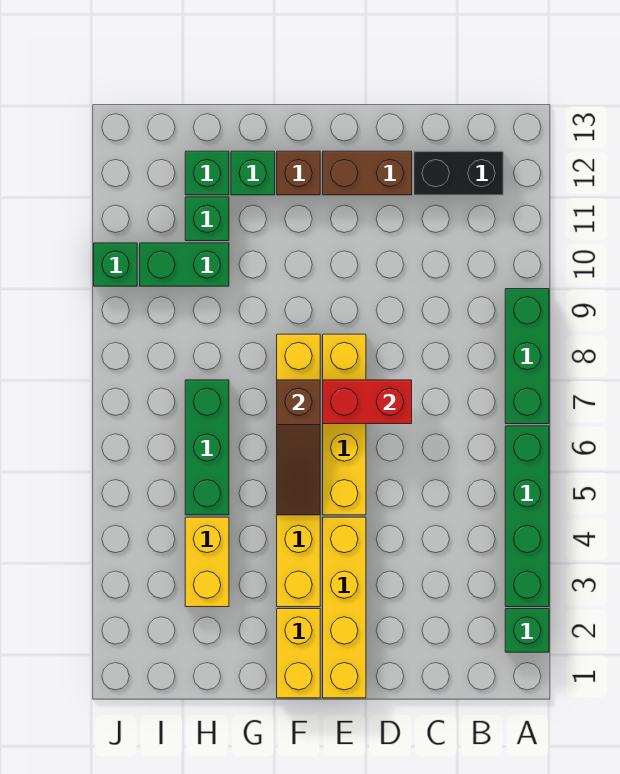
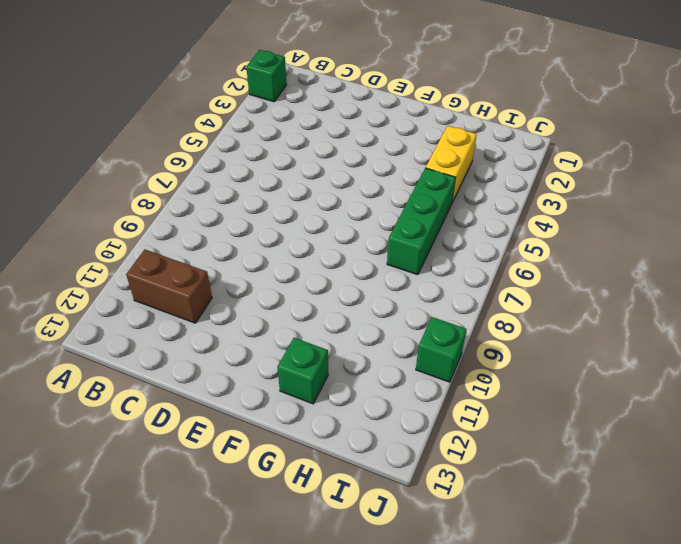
brown brick B11:C11 level 1 -> brown brick D12:E12 level 1
none -> green brick A3:A6 level 1
none -> green brick A7:A9 level 1
none -> black brick B12:C12 level 1

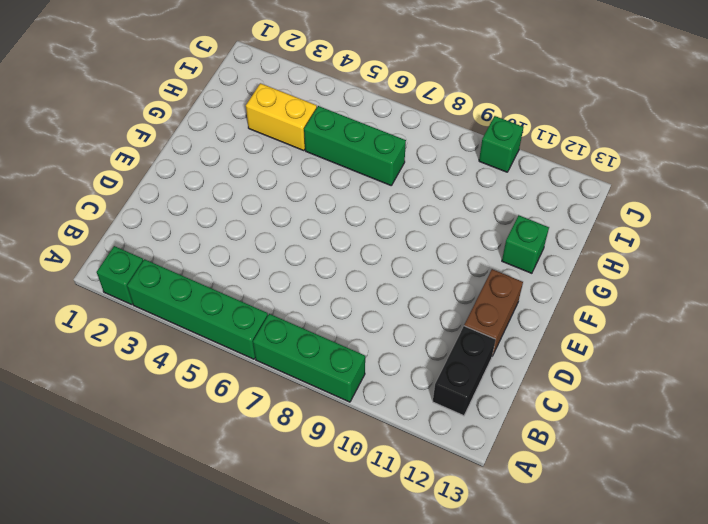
none -> yellow brick E1:E4 level 1
none -> yellow brick E5:E8 level 1
none -> yellow brick F1:F2 level 1

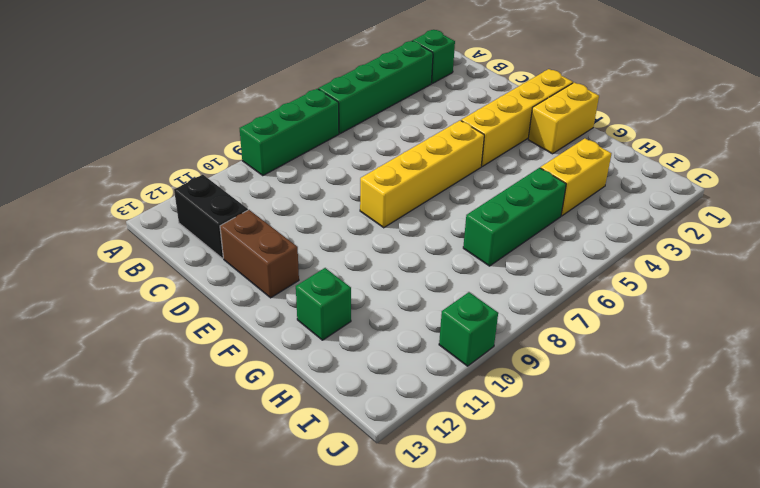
none -> yellow brick F3:F8 level 1
none -> brown brick F12 level 1
none -> green brick H10:I10 level 1

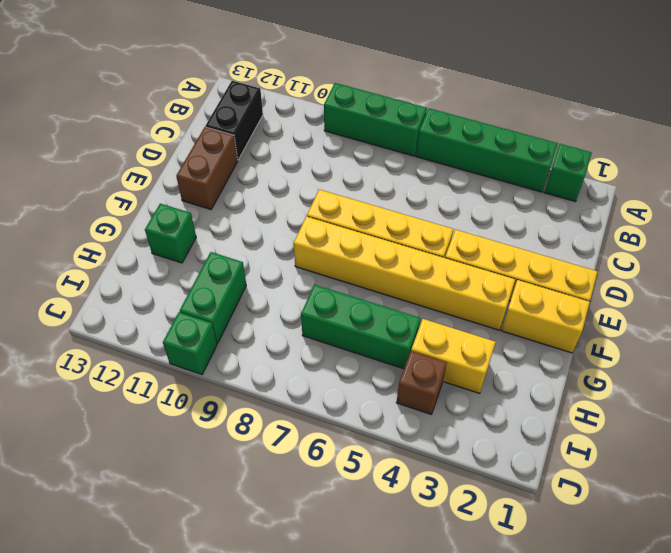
brown brick I4 level 1 -> brown brick F12 level 1
none -> green brick H11 level 1
none -> green brick H12 level 1
none -> red brick D7:E7 level 2

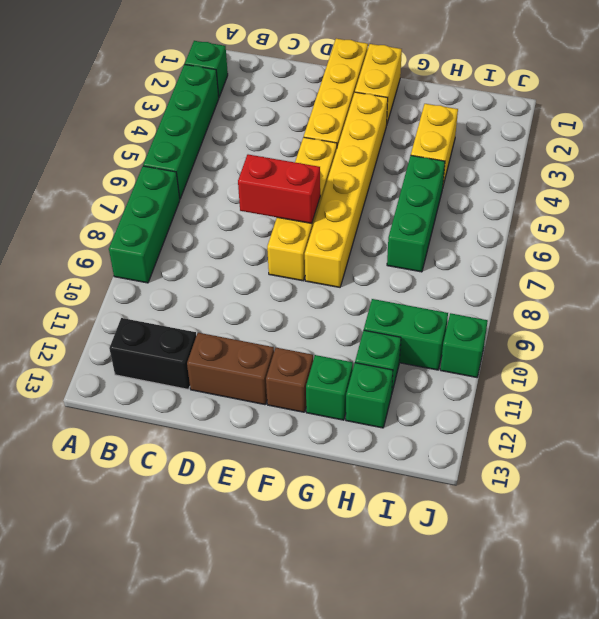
none -> brown slope F5:F7 level 2 top 7

